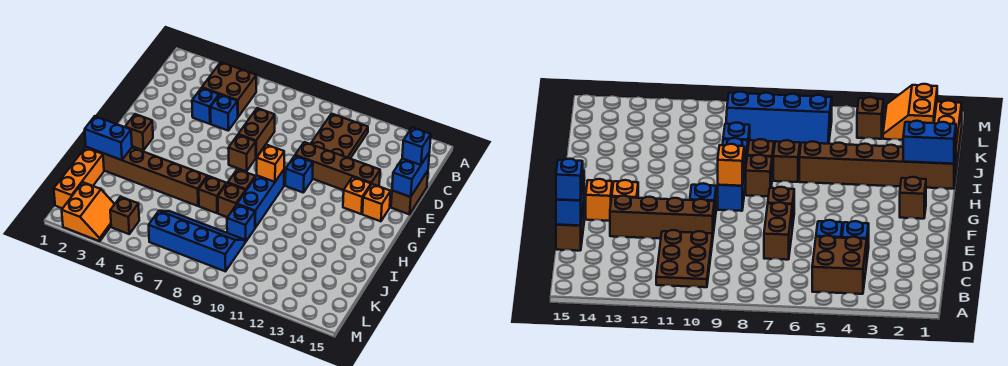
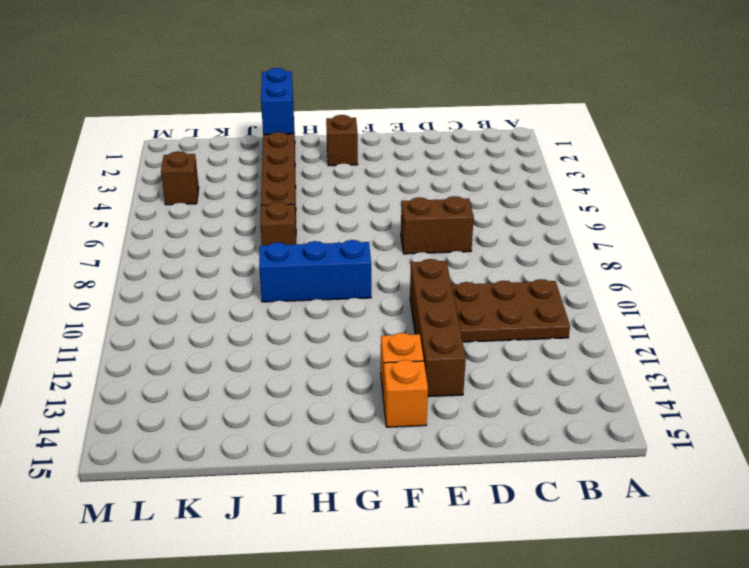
none -> brown brick B4:C5 level 1
none -> blue brick D4 level 1
none -> blue brick D5 level 1

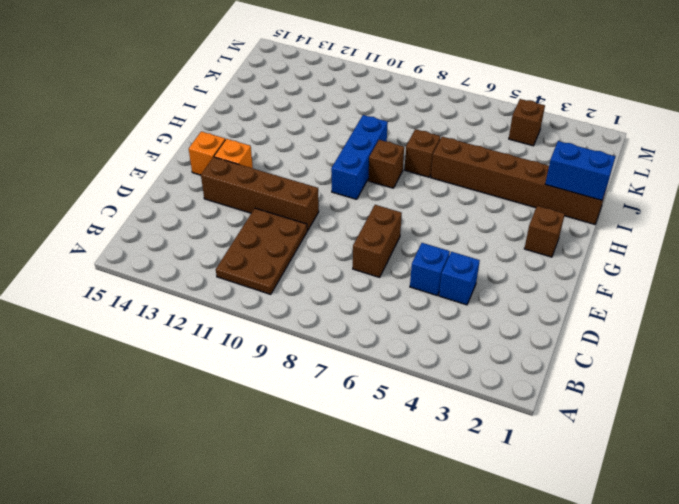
none -> brown brick B4:C5 level 1
none -> brown brick D15:E15 level 1
none -> brown brick F7 level 1

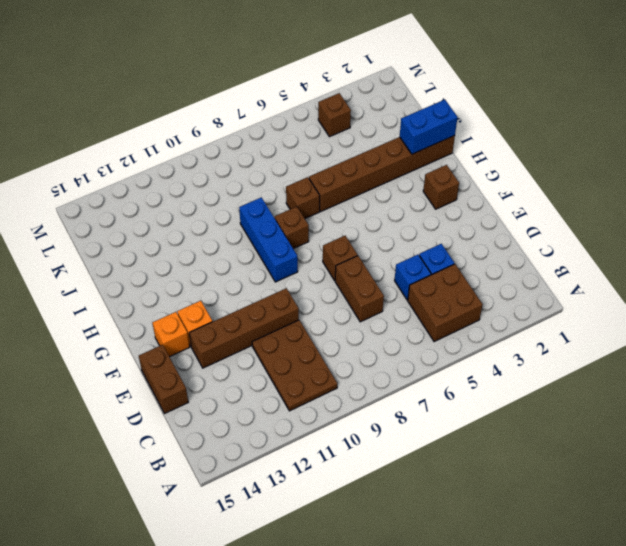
none -> blue brick F10 level 1
none -> brown brick I8 level 1
none -> orange brick J1:L1 level 1

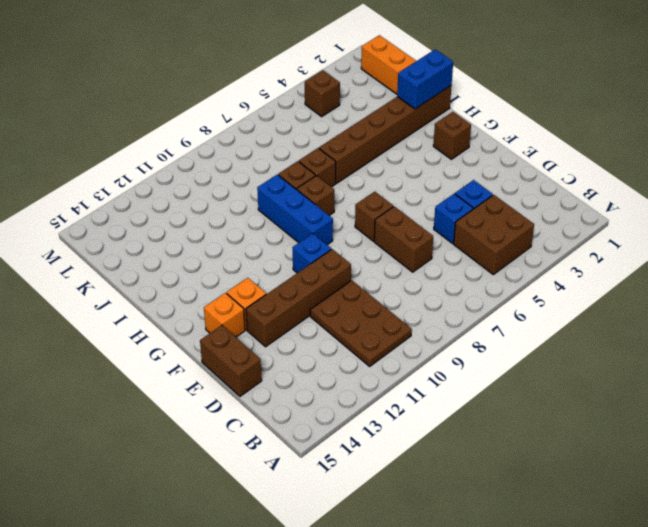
none -> blue brick J9 level 1
none -> blue slope K6:L9 level 1 top L
none -> orange slope L2:M3 level 1 top 2

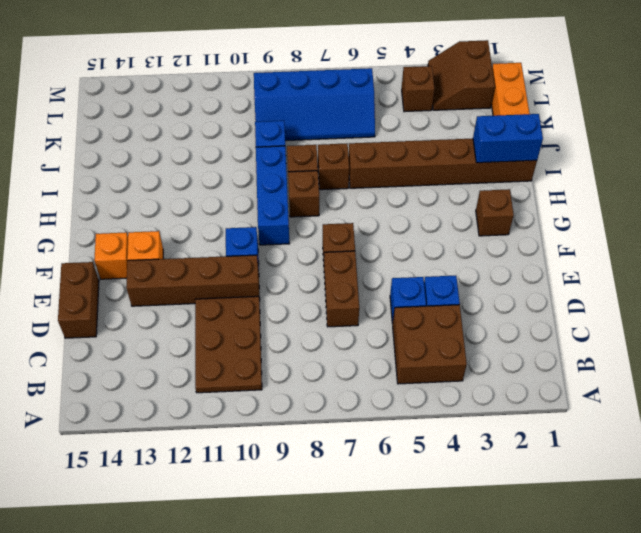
brown slope L2:M3 level 1 top 2 -> orange slope L2:M3 level 1 top 2
none -> blue brick D15:E15 level 2
none -> orange brick G9 level 2
none -> blue brick D15 level 3

